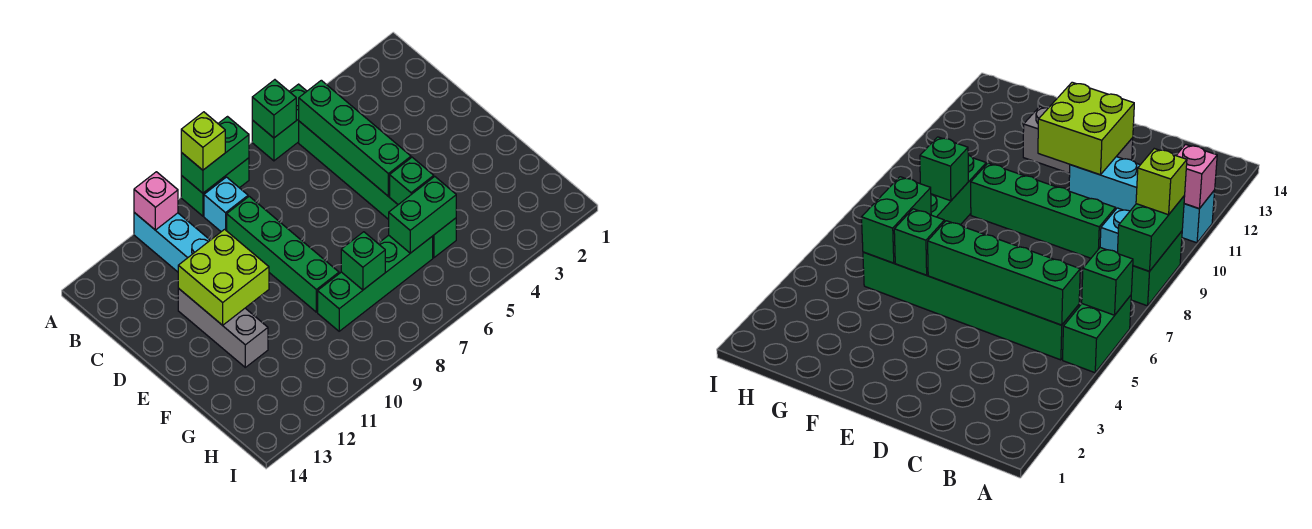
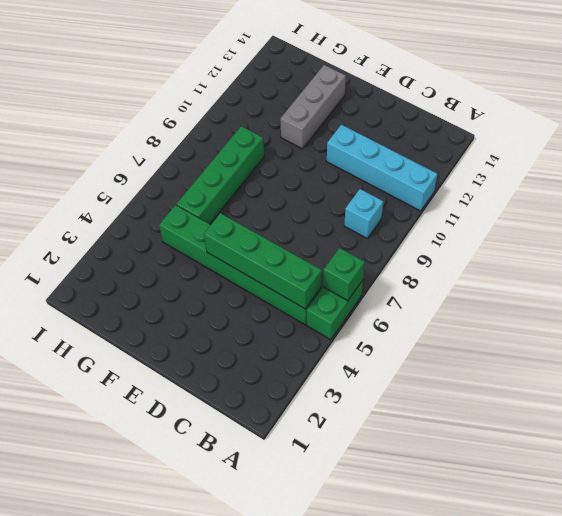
grey brick F11:F13 level 1 -> grey brick D12:F12 level 1
none -> green brick A8:A9 level 1
none -> green brick C9:F9 level 1
none -> green brick A8:A9 level 2

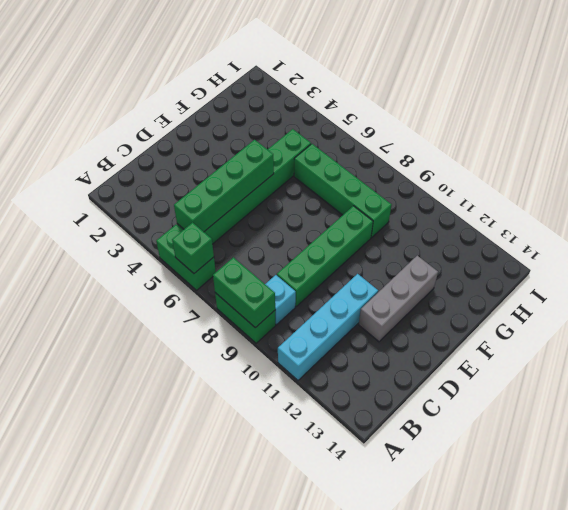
none -> pink brick A11 level 2
none -> lime brick D11:E12 level 2
none -> green brick F5 level 2

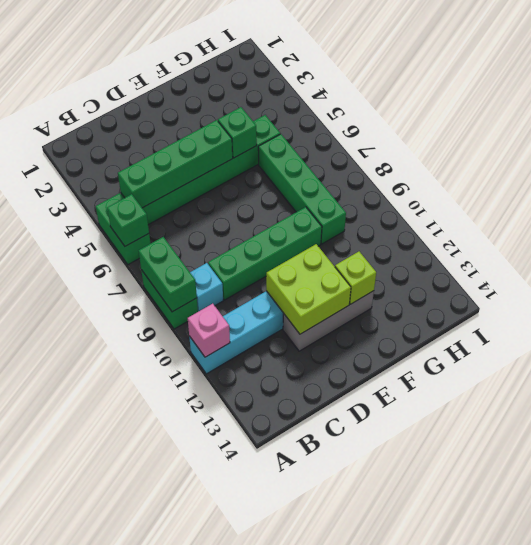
lime brick F12 level 2 -> lime brick A9 level 3
none -> green brick G5:G6 level 2
none -> green brick G8 level 2

